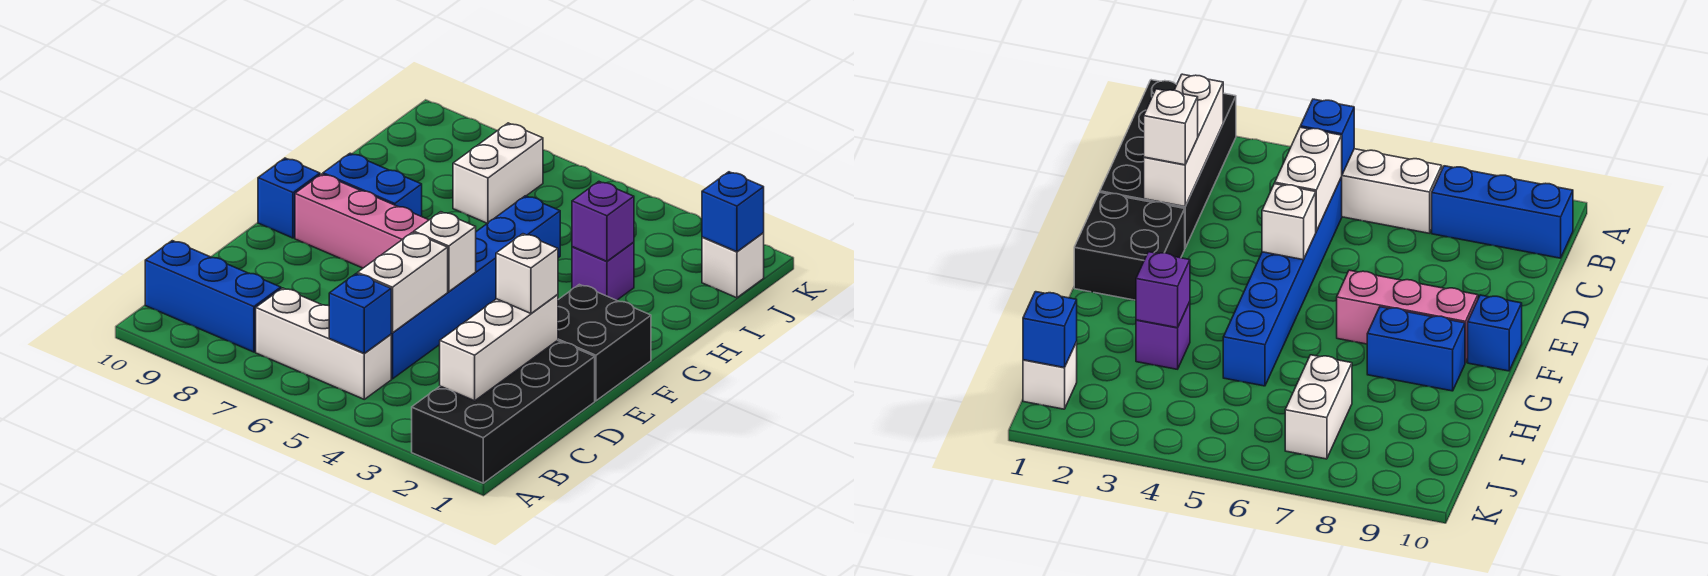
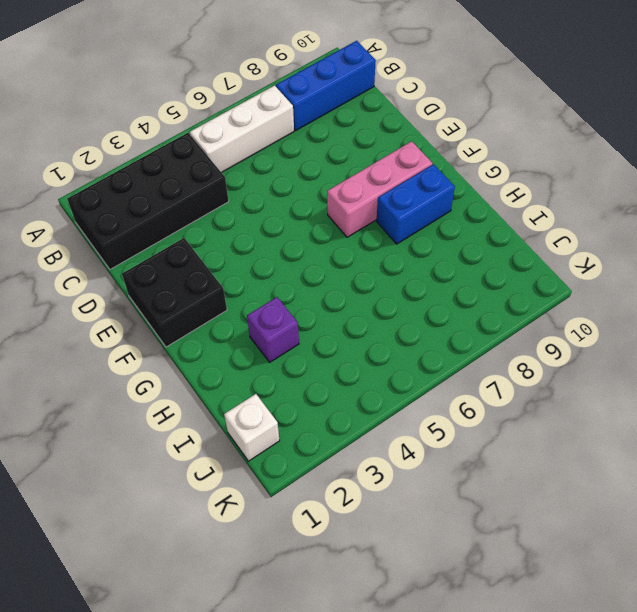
black brick B1:C4 level 1 -> black brick A1:D2 level 1
none -> blue brick C5:H5 level 1
none -> blue brick F10 level 1
none -> white brick I7:J7 level 1

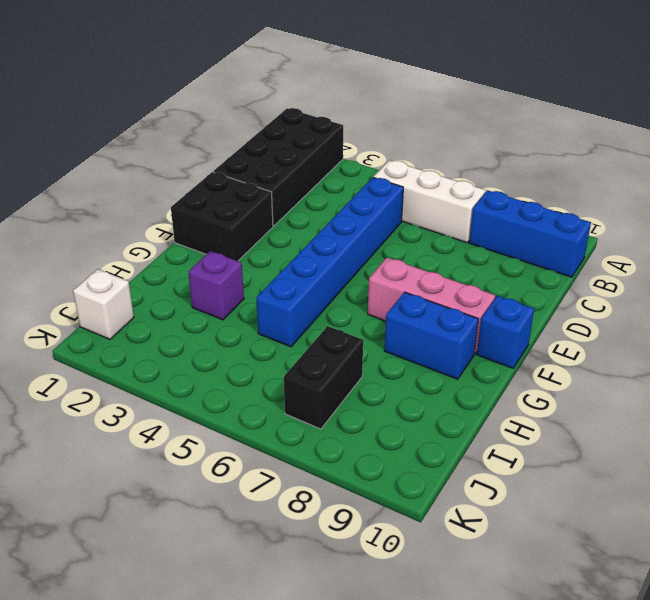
black brick I7:J7 level 1 -> white brick I7:J7 level 1
none -> white brick B2:D2 level 2
none -> blue brick B5 level 2
none -> white brick C5:D5 level 2

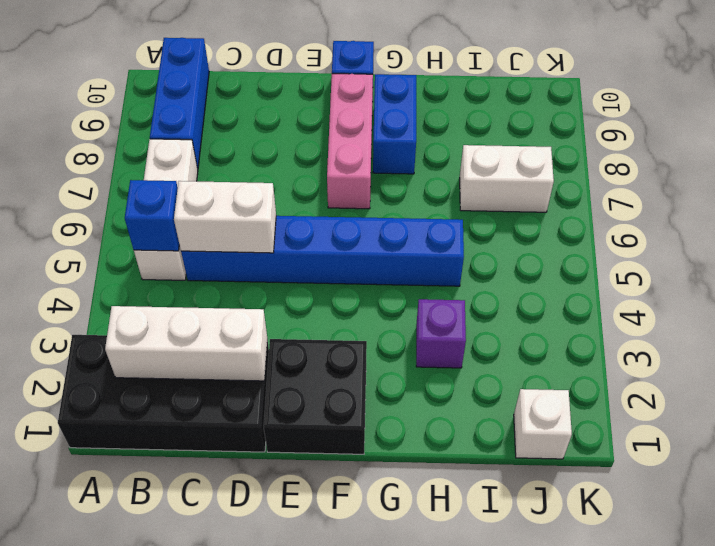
none -> white brick E5 level 2
none -> purple brick H3 level 2
none -> blue brick J1 level 2

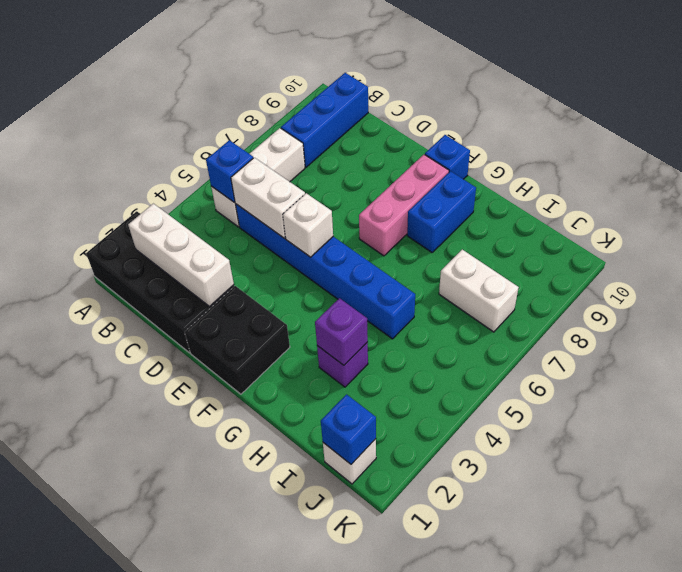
none -> white brick D2 level 3

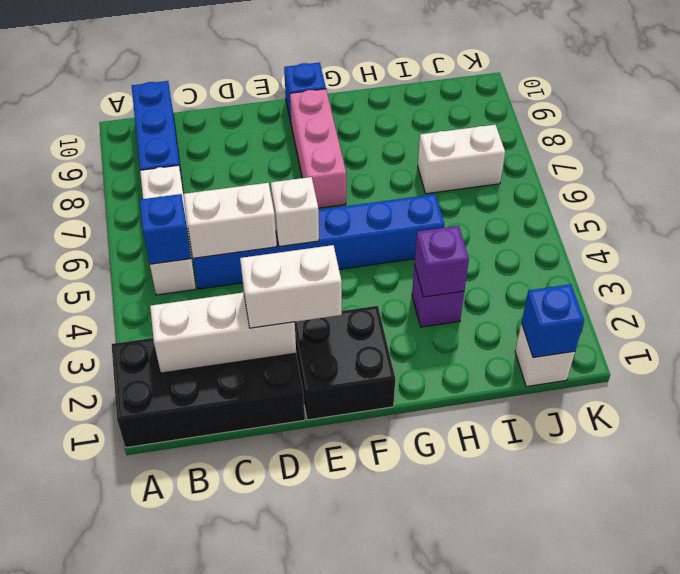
white brick D2:E2 level 3 -> white brick D2 level 3
none -> blue brick G8:G9 level 1

